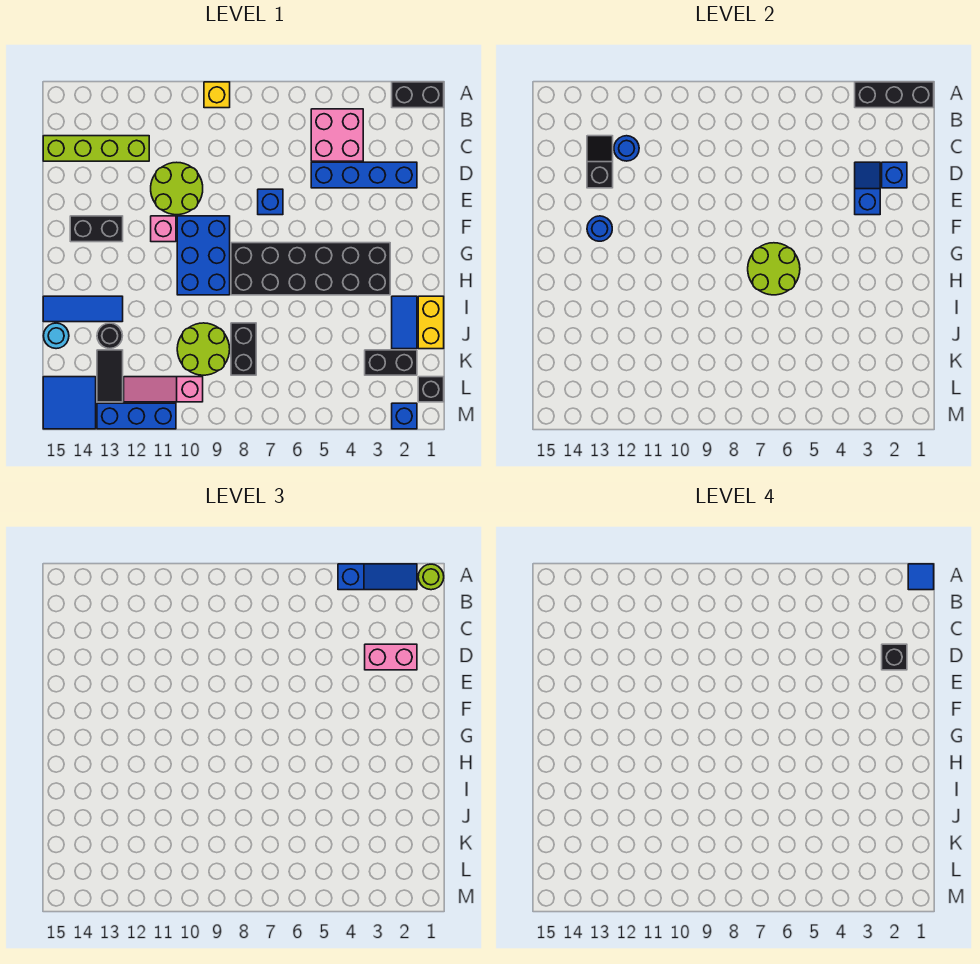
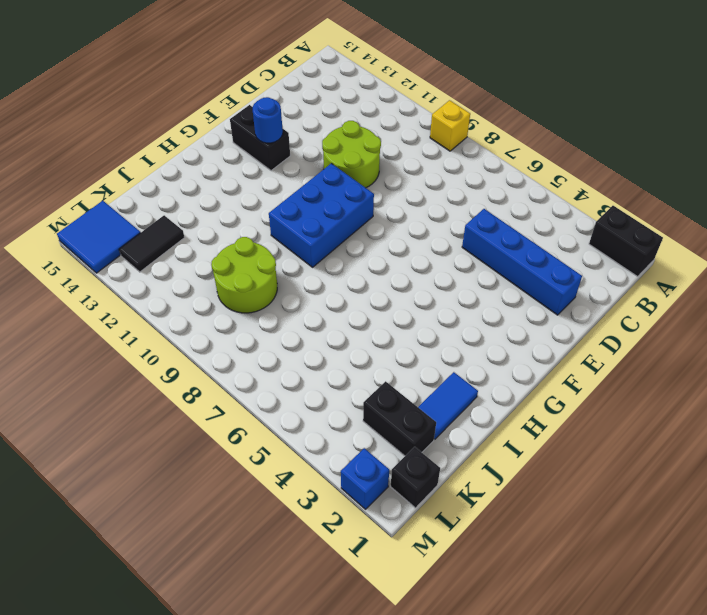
none -> pink brick B4:C5 level 1
none -> lime brick C12:C15 level 1
none -> blue brick E7 level 1
none -> pink brick F11 level 1

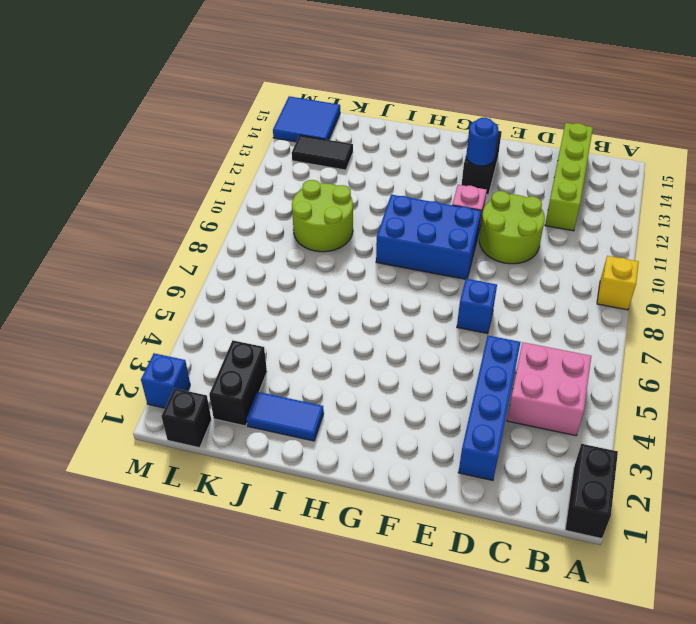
none -> black brick G3:H8 level 1
none -> yellow brick I1:J1 level 1
none -> blue tile I13:I15 level 1
none -> black brick J8:K8 level 1

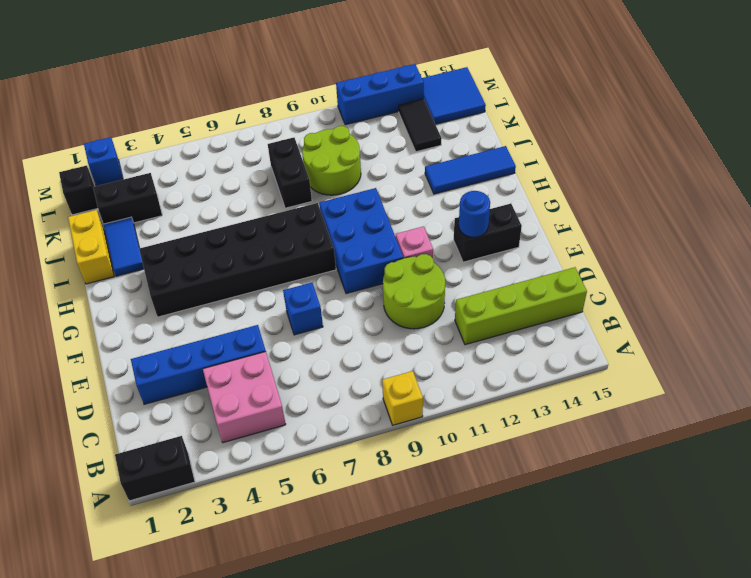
none -> black round brick J13 level 1
none -> cyan round brick J15 level 1
none -> pink slope L10:L12 level 1 top 10
none -> black brick A1:A3 level 2

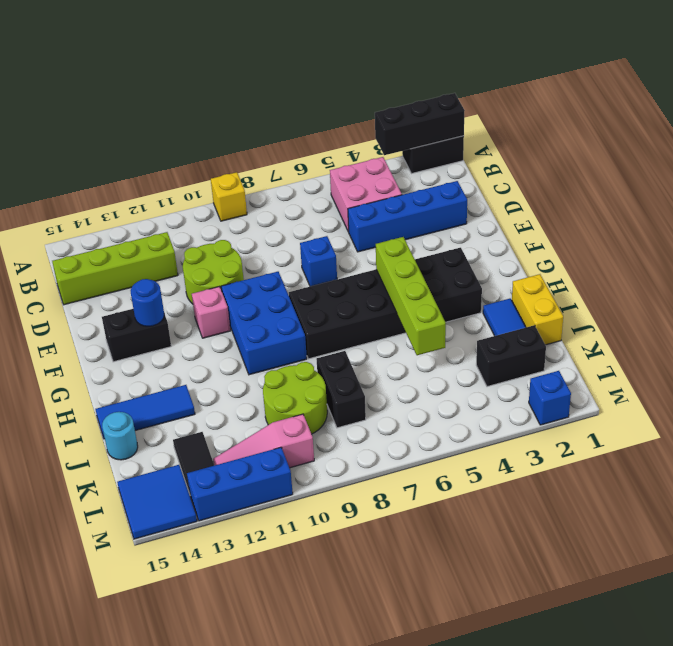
lime brick G5:J5 level 2 -> none
none -> black round brick J13 level 1
none -> black brick L1 level 1
none -> blue round brick C12 level 2
none -> black slope C13:D13 level 2 top D

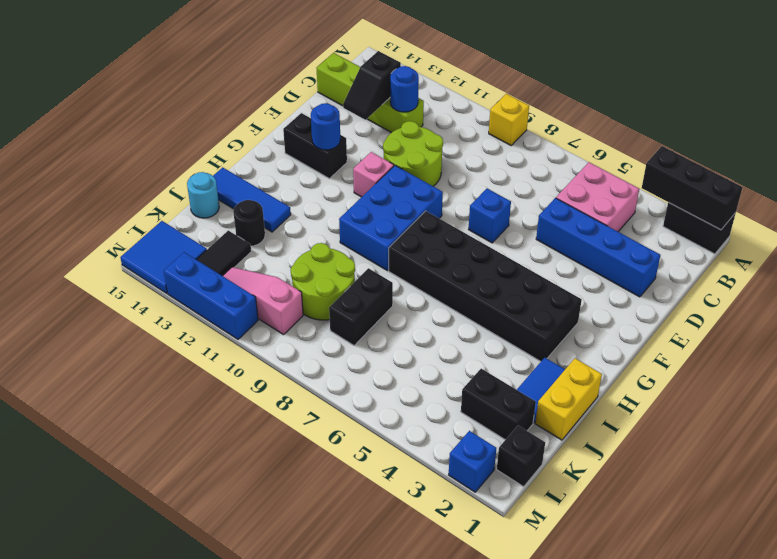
black slope C13:D13 level 2 top C -> black slope C13:D13 level 2 top D
none -> blue brick D2 level 2
none -> blue slope D3:E3 level 2 top E
none -> lime round brick G6:H7 level 2
none -> lime round brick A1 level 3

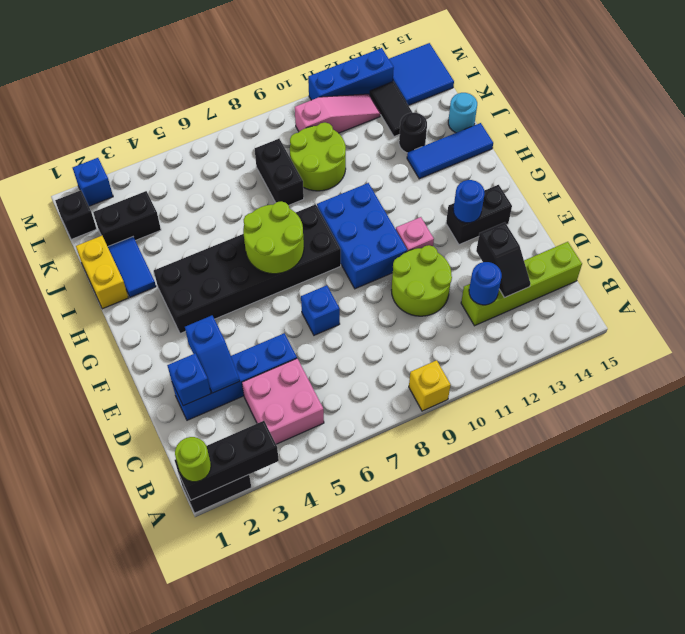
none -> blue slope A2:A4 level 3 top 4
none -> pink brick D2:D3 level 3
none -> blue tile A1 level 4
none -> black brick D2 level 4

